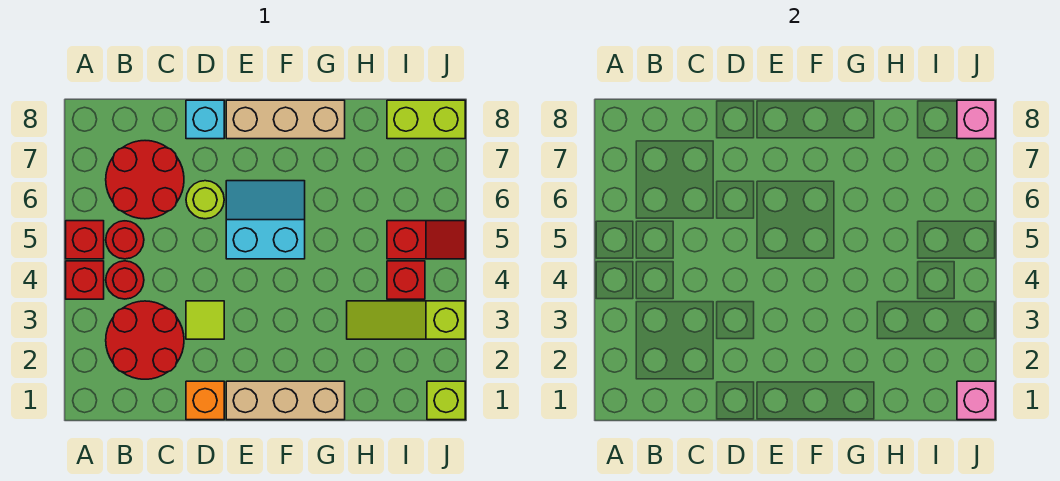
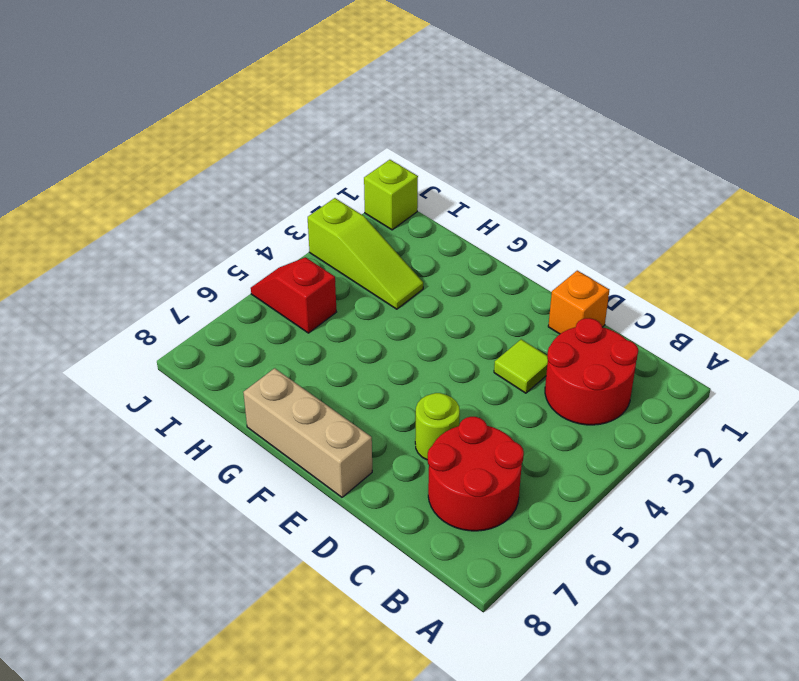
none -> red brick A4 level 1
none -> red brick A5 level 1
none -> red round brick B4 level 1

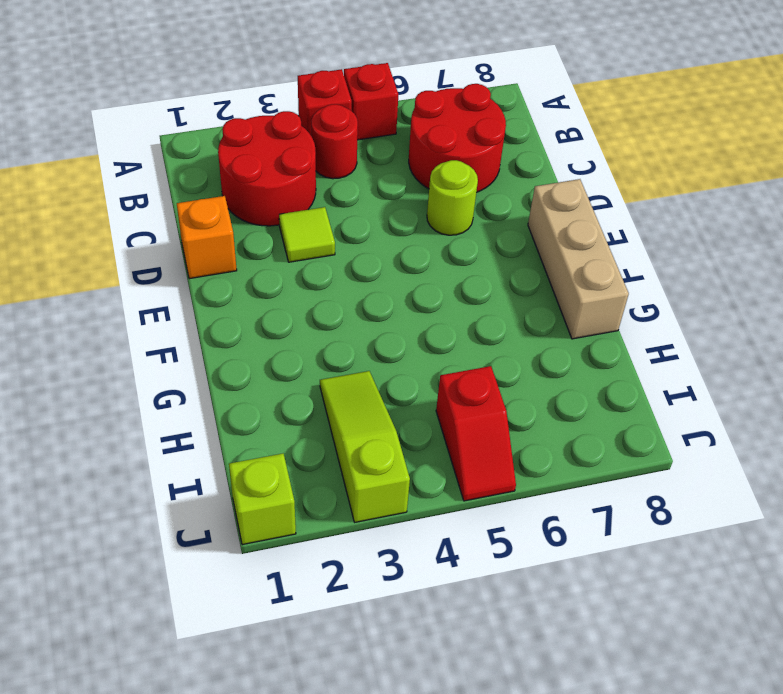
none -> red round brick B5 level 1
none -> cyan brick D8 level 1
none -> tan brick E1:G1 level 1

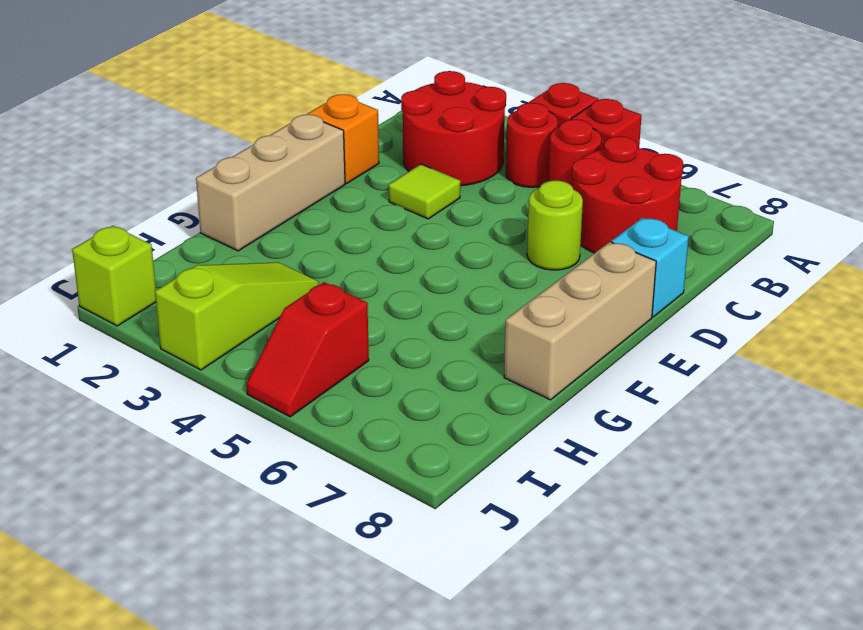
none -> cyan slope E5:F6 level 1 top 5
none -> red brick I4 level 1
none -> lime brick I8:J8 level 1

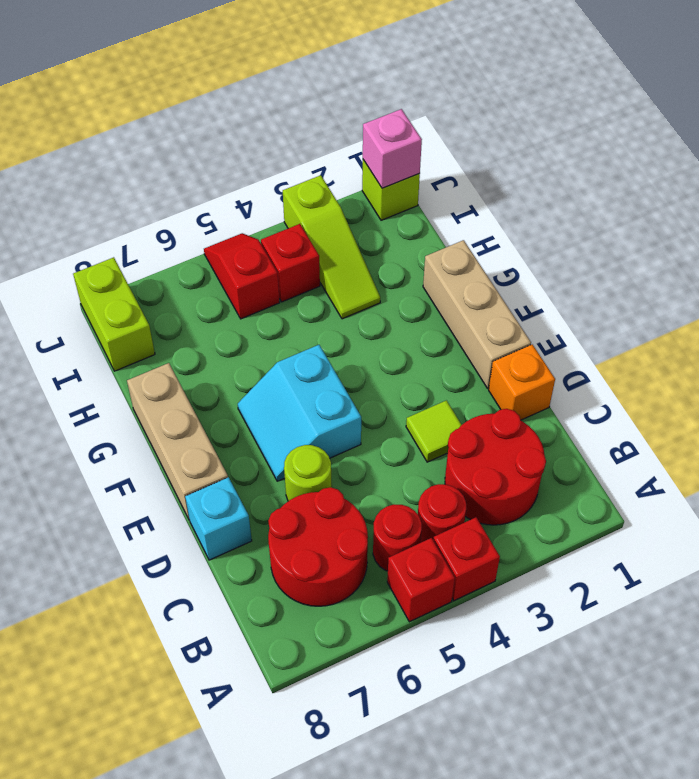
none -> pink brick J8 level 2

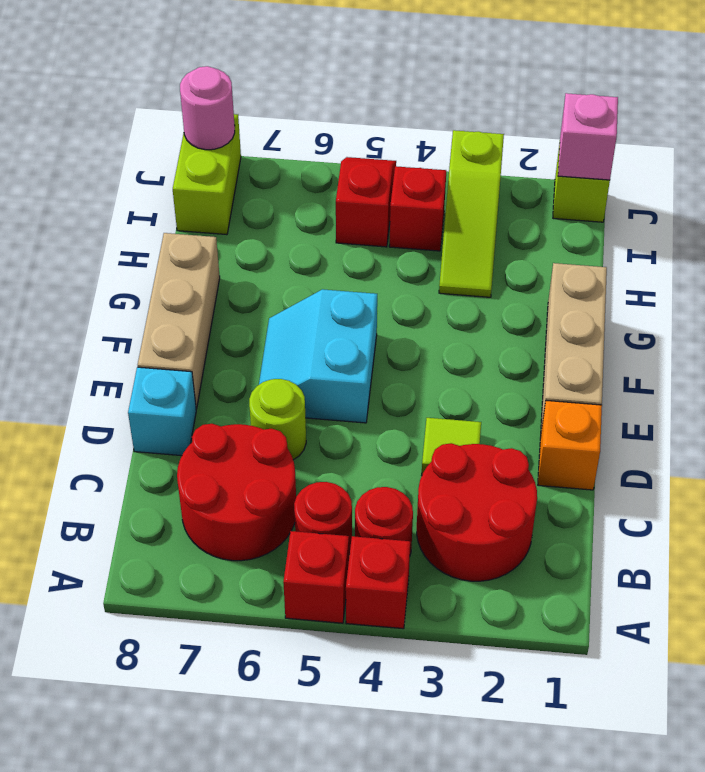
pink round brick J8 level 2 -> pink brick J8 level 2

